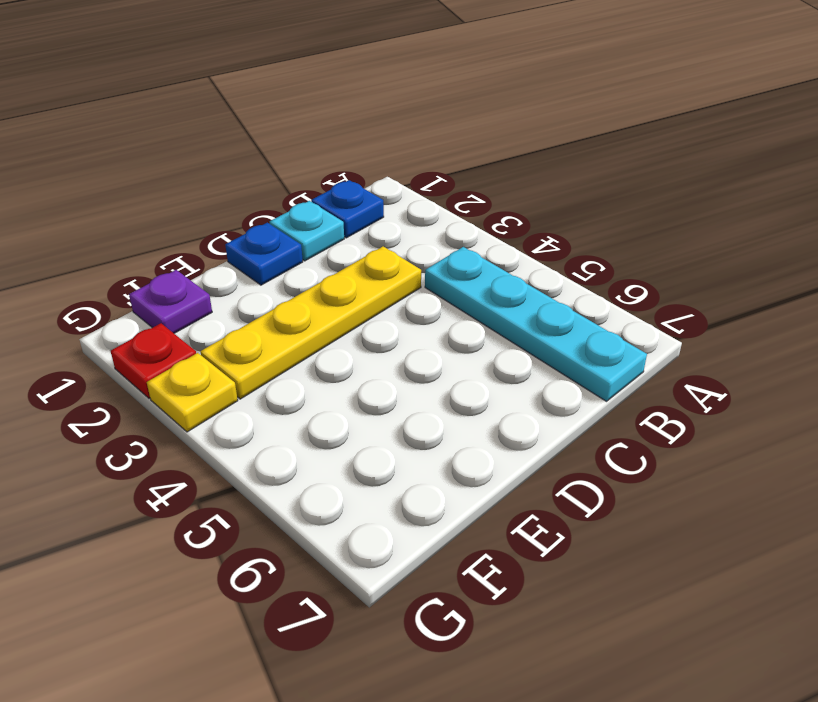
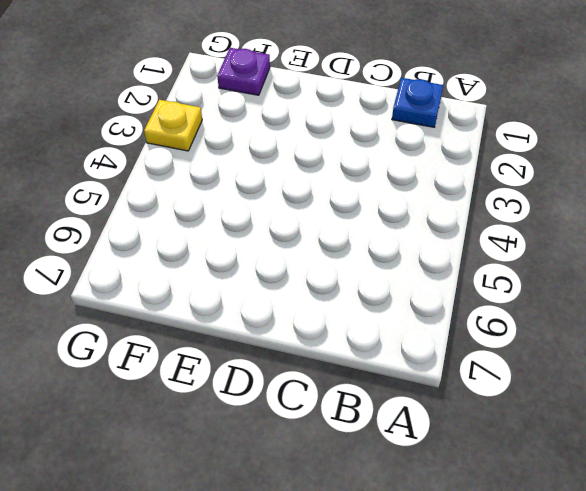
none -> cyan plate B4:B7 level 1
none -> cyan plate C1 level 1

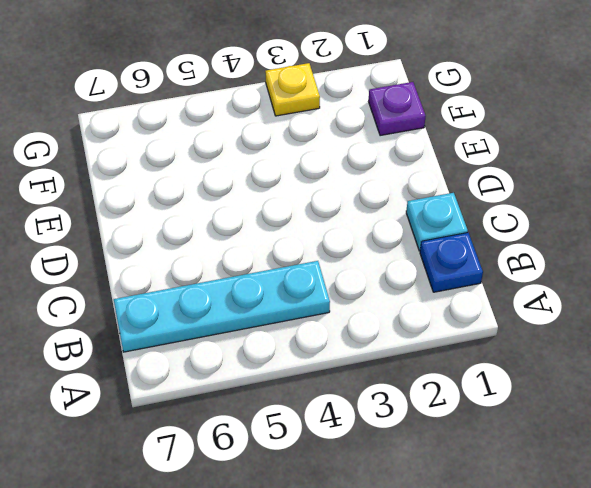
none -> yellow plate C3:F3 level 1
none -> blue plate D1 level 1

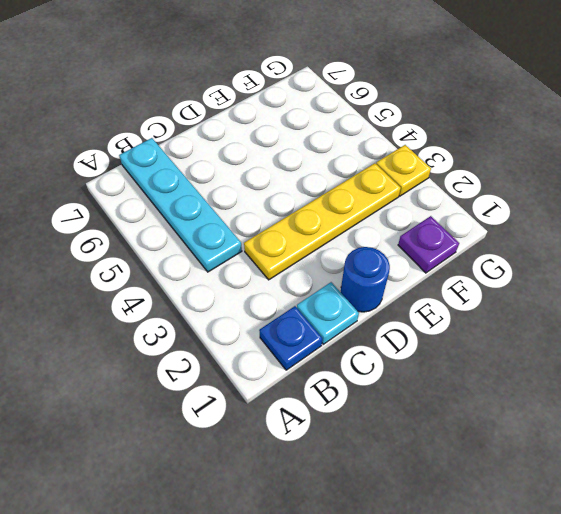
blue round brick D1 level 1 -> blue plate D1 level 1
none -> red plate G2 level 1

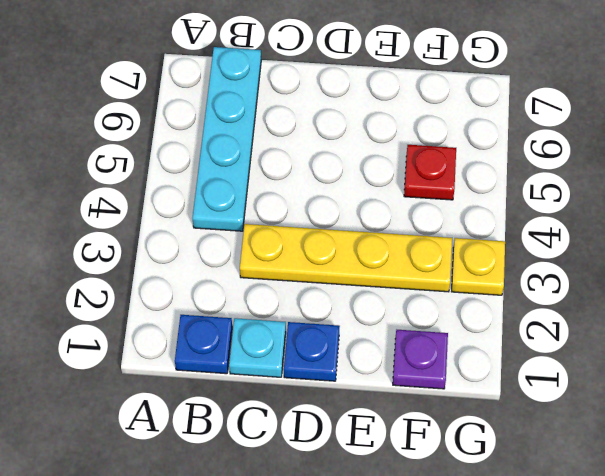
red plate F5 level 1 -> red plate G2 level 1

